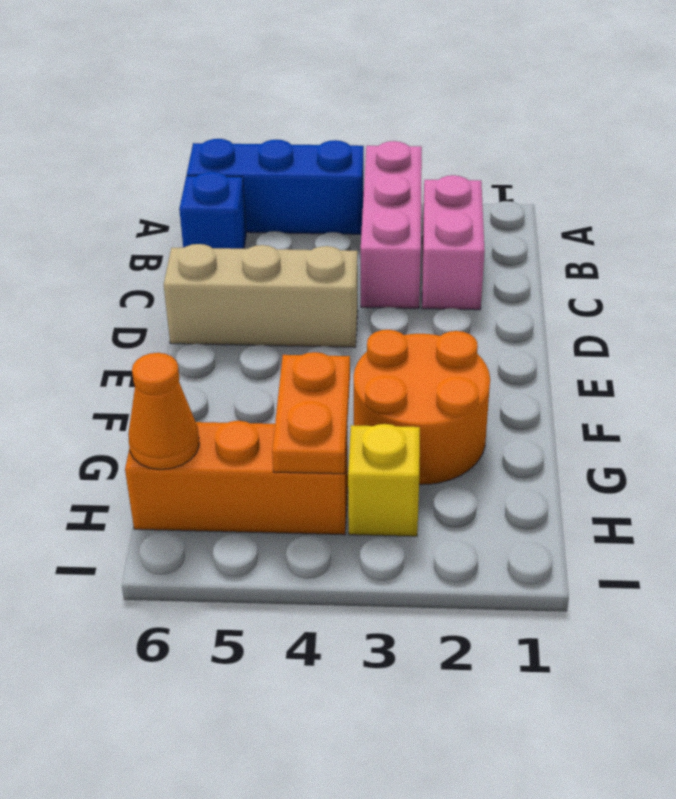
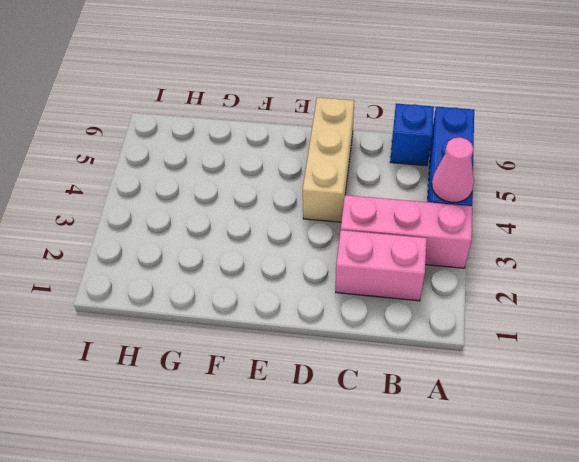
pink cone A4 level 2 -> none
none -> orange round brick F2:G3 level 1
none -> yellow brick H3 level 1

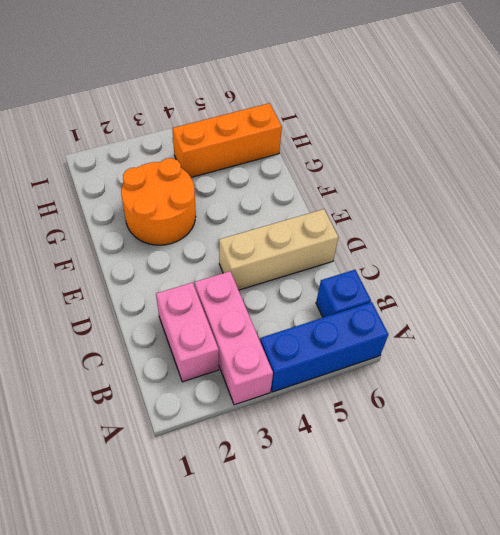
none -> yellow brick H3 level 1
none -> orange plate G4:H4 level 2

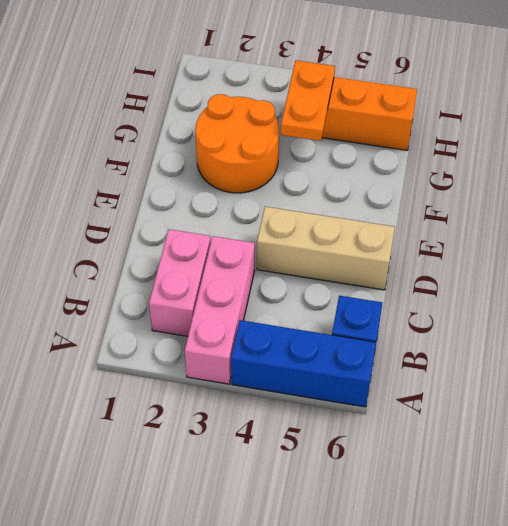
none -> yellow brick H3 level 1
none -> orange cone H6 level 2

